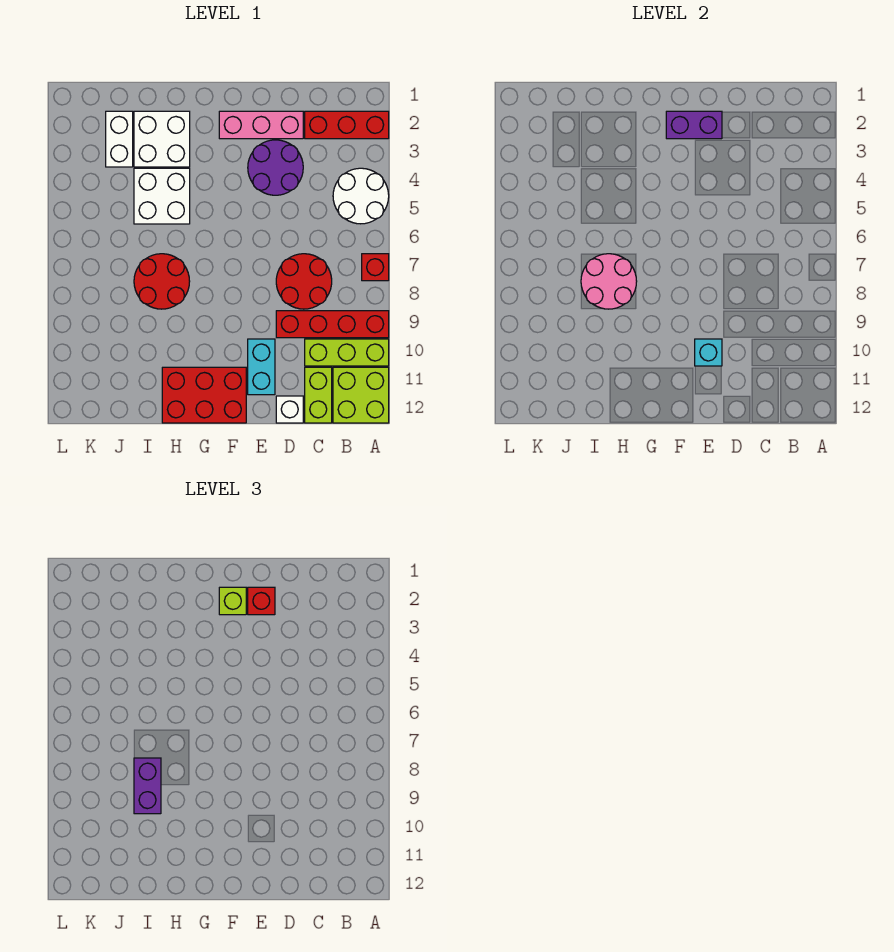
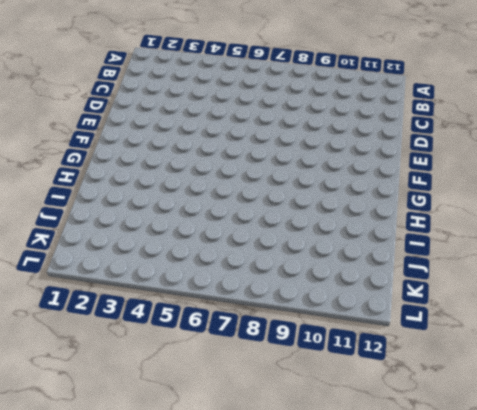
none -> red brick A2:C2 level 1
none -> white round brick A4:B5 level 1
none -> red brick A7 level 1

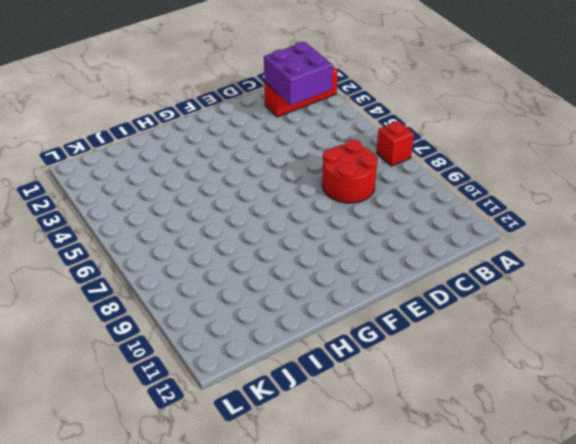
purple brick B2:C3 level 2 -> none
none -> white round brick A4:B5 level 1
none -> red brick A9:D9 level 1
none -> lime brick A10:C10 level 1

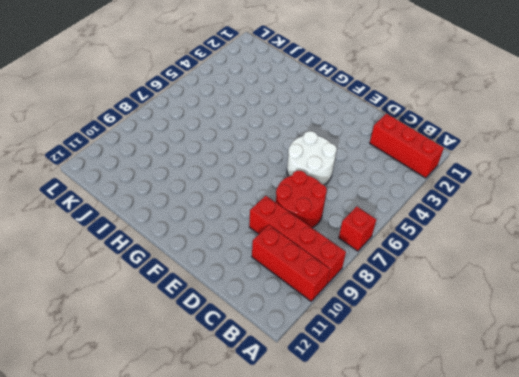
red brick A10:C10 level 1 -> lime brick A10:C10 level 1
white round brick D5:E6 level 1 -> white round brick A4:B5 level 1
none -> lime brick A11:B12 level 1
none -> lime brick C11:C12 level 1
none -> pink brick D2:F2 level 1

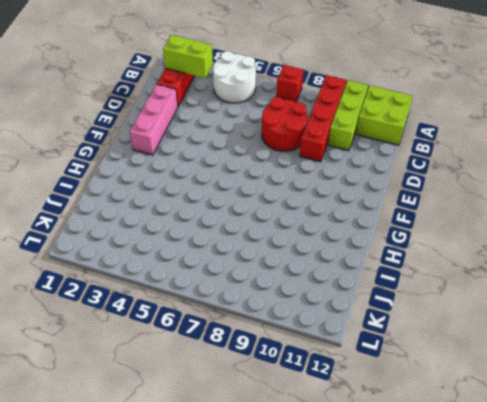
lime brick B2:B3 level 2 -> lime brick C11:C12 level 1
none -> purple round brick D3:E4 level 1
none -> white brick D12 level 1
none -> cyan brick E10:E11 level 1

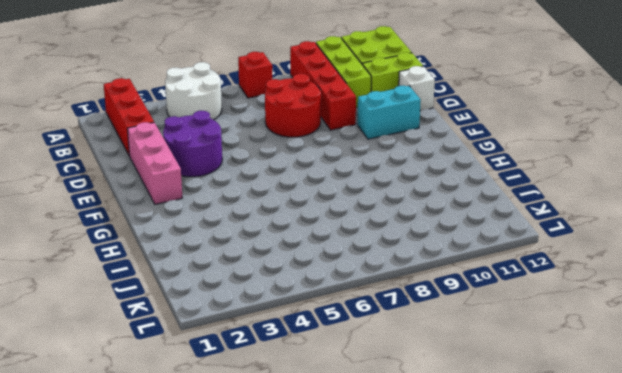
none -> red brick F11:H12 level 1
none -> white brick H2:I3 level 1
none -> white brick H4:I5 level 1

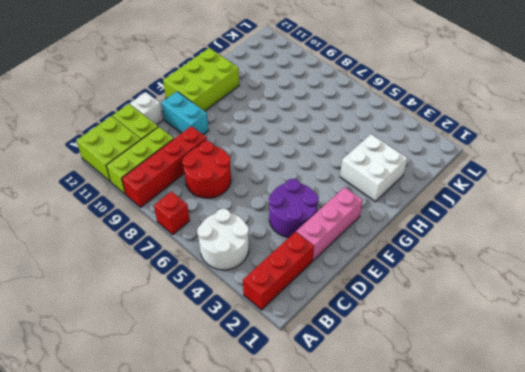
lime brick F11:H12 level 1 -> red brick F11:H12 level 1
none -> white brick H4:I5 level 1
none -> red round brick H7:I8 level 1
none -> white brick J2:J3 level 1

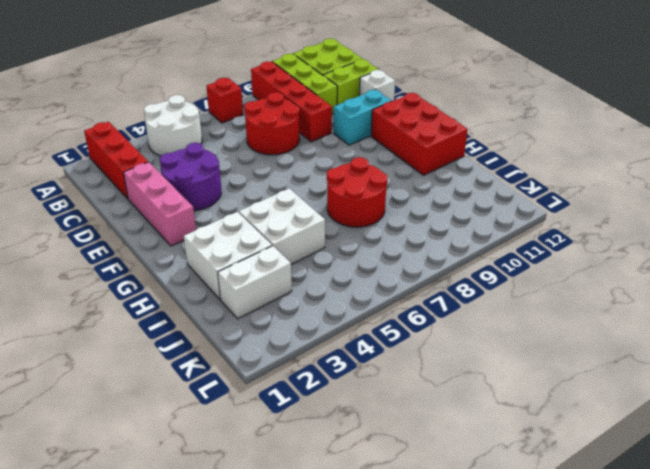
none -> purple brick E2:F2 level 2
none -> cyan brick E10 level 2
none -> pink round brick H7:I8 level 2

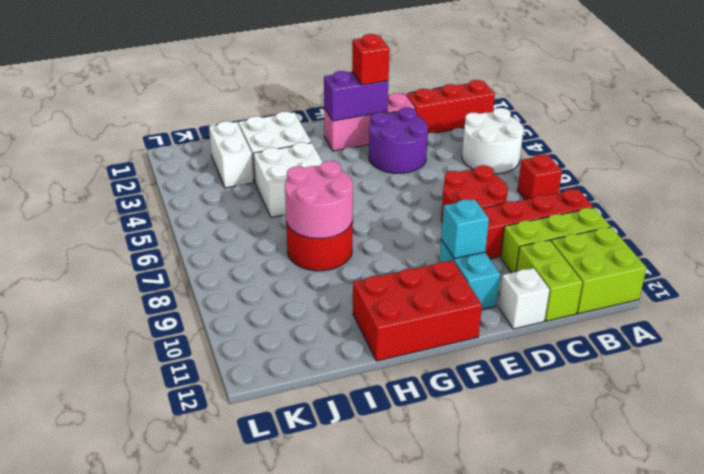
none -> lime brick F2 level 3
none -> purple brick I8:I9 level 3

